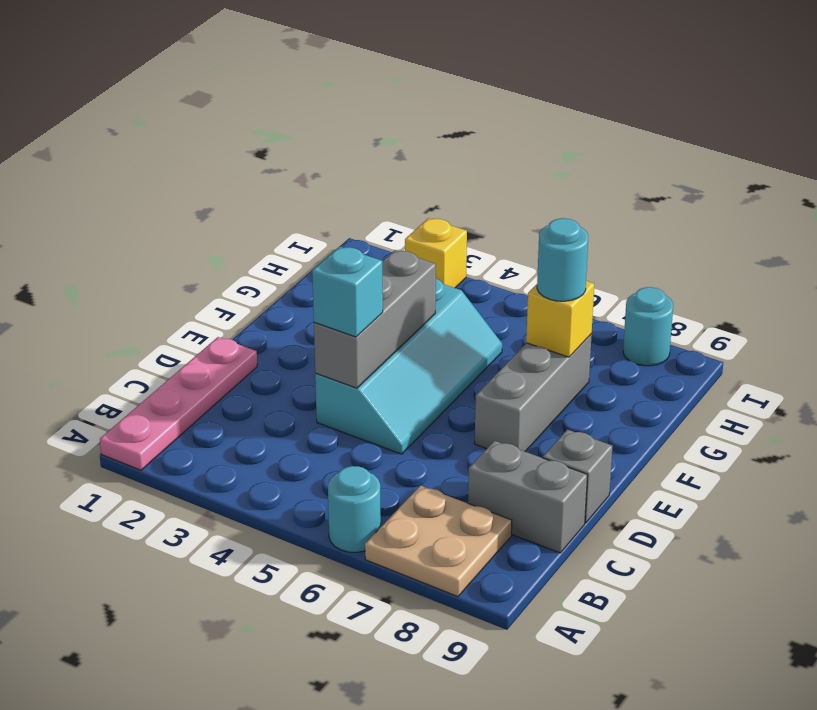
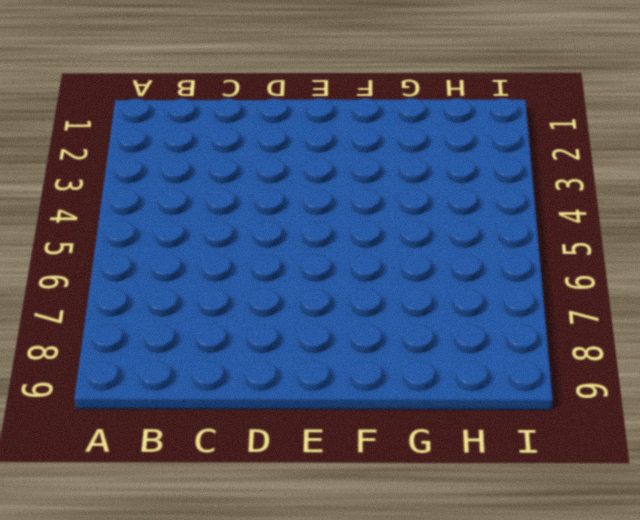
none -> pink plate A1:D1 level 1
none -> cyan round brick A6 level 1
none -> tan plate A7:B8 level 1

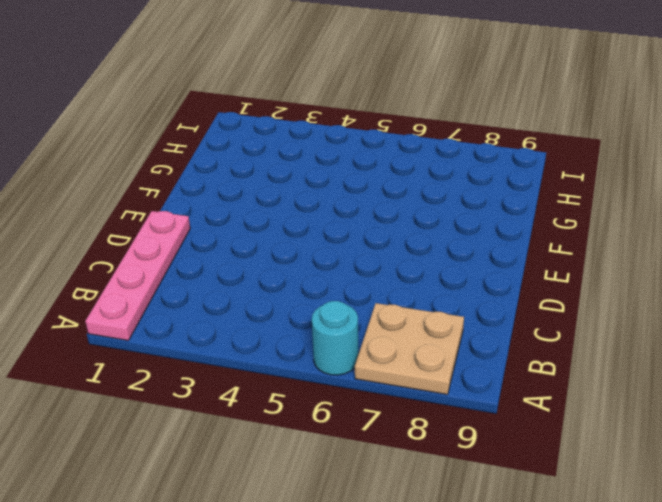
none -> grey brick C8:C9 level 1
none -> cyan slope D4:G5 level 1 top 4
none -> grey brick D9 level 1

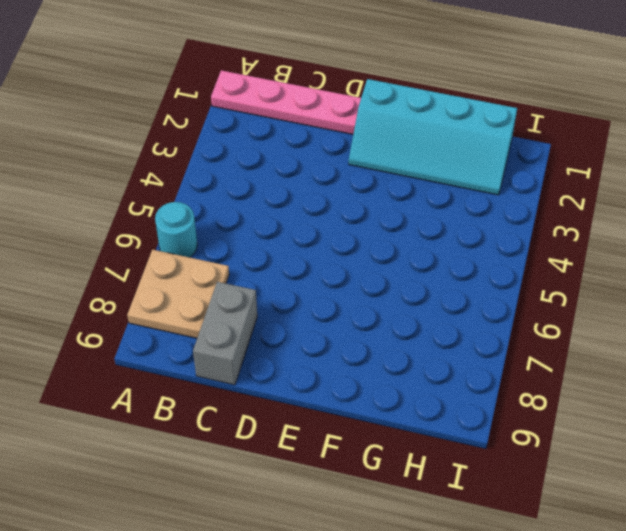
cyan slope E1:H2 level 1 top 1 -> cyan slope D4:G5 level 1 top 4
none -> grey brick D9 level 1
none -> grey brick E7:G7 level 1
none -> yellow brick I3 level 1

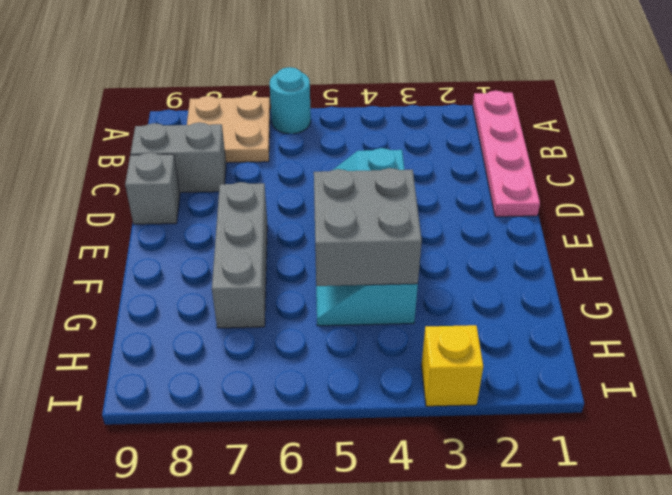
grey brick F4:G5 level 2 -> grey brick D4:F4 level 2
none -> cyan round brick I8 level 1
none -> yellow brick G7 level 2
none -> cyan brick D4 level 3

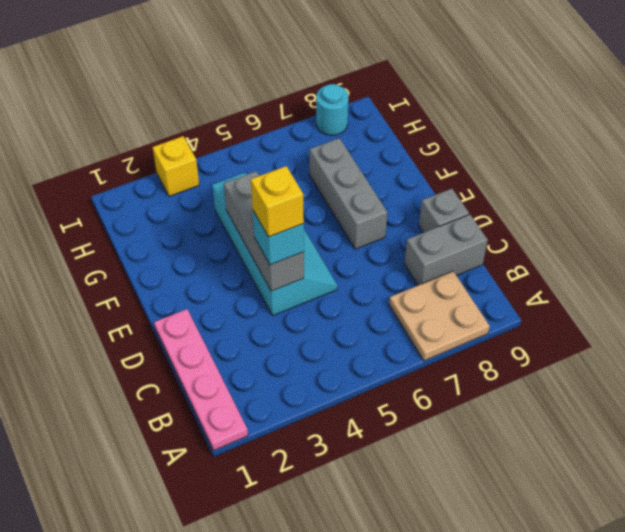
yellow brick D4 level 4 -> yellow brick G7 level 2
none -> cyan round brick A6 level 1
none -> cyan round brick G7 level 3

